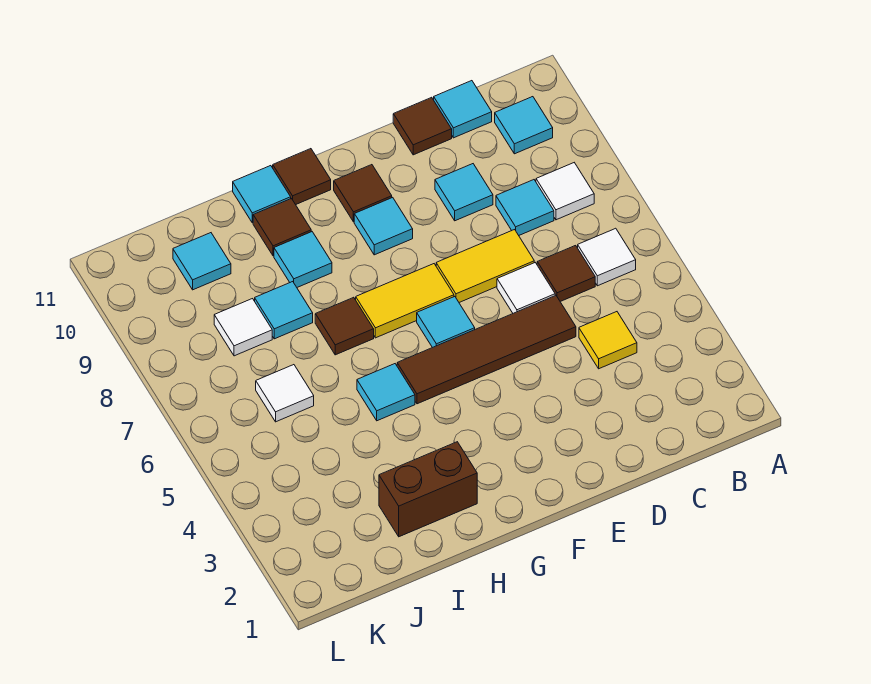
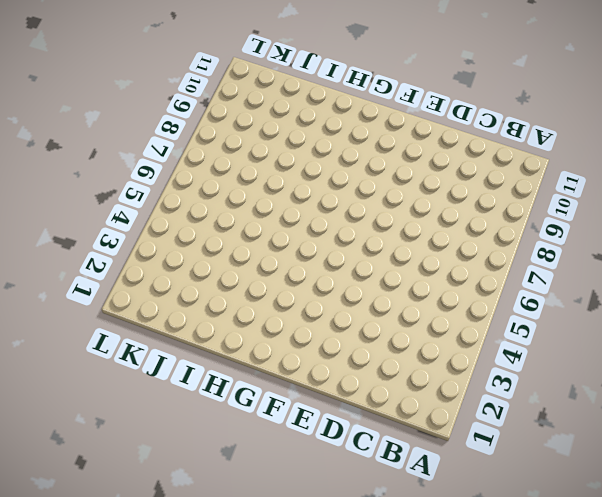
none -> white tile B6 level 1
none -> white tile B8 level 1
none -> cyan tile B10 level 1

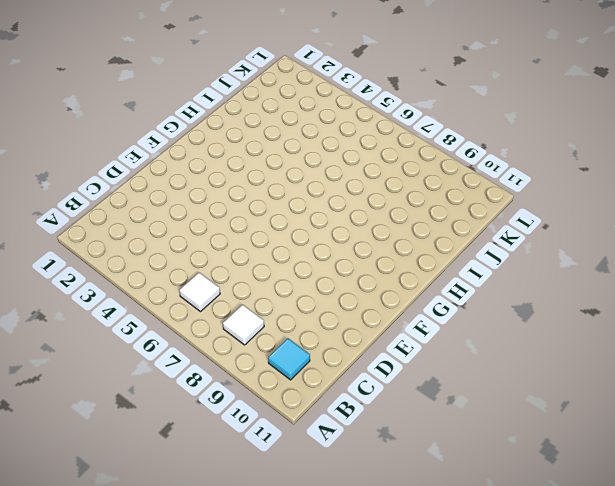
none -> yellow tile C4 level 1
none -> brown tile C6 level 1
none -> cyan tile C8 level 1

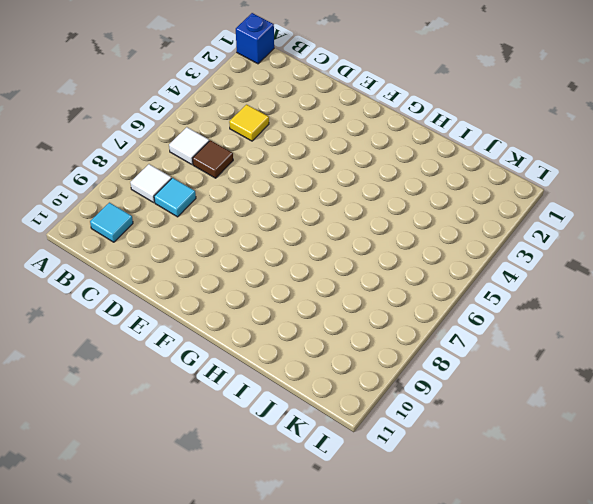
blue brick A1 level 1 -> none
none -> cyan tile C11 level 1
none -> brown tile D5:G5 level 1
none -> white tile D6 level 1

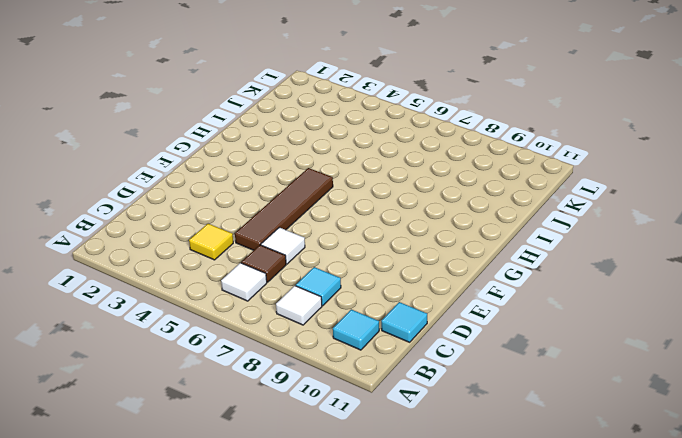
none -> yellow tile D7:E7 level 1
none -> cyan tile D9 level 1
none -> brown tile D11 level 1

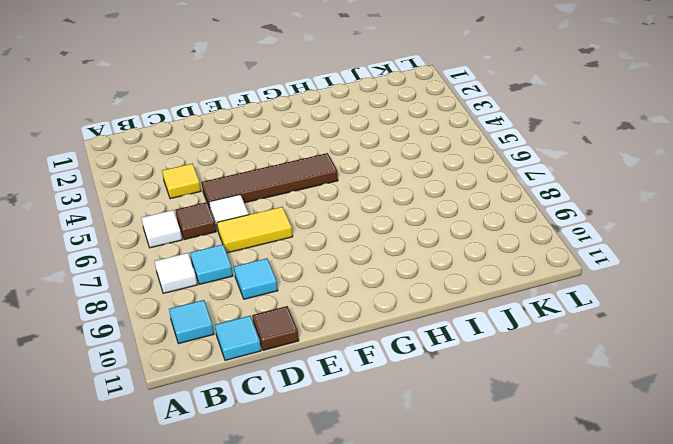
none -> cyan tile F6 level 1
none -> yellow tile F7:G7 level 1
none -> cyan tile F9 level 1

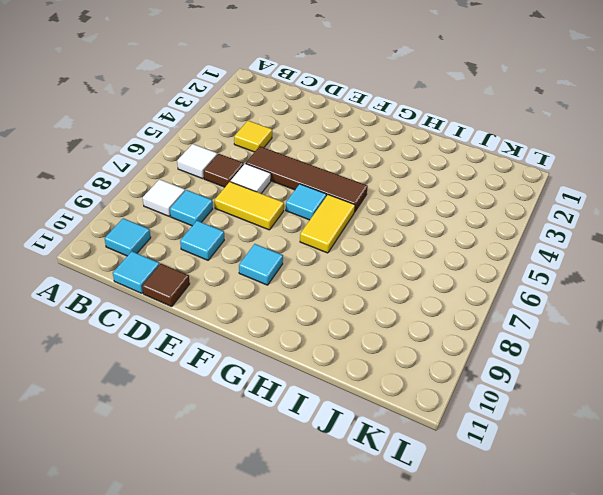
yellow tile G6:G7 level 1 -> yellow tile F7:G7 level 1
none -> brown tile F10 level 1
none -> brown tile G11 level 1
none -> brown brick H2:I2 level 1

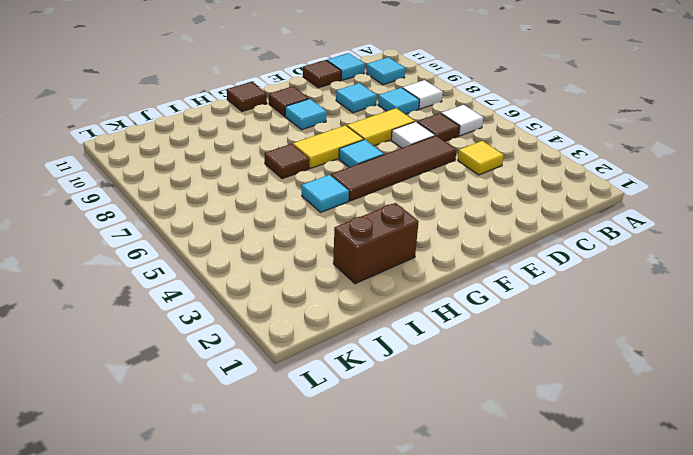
none -> cyan tile H9 level 1
none -> brown tile H10 level 1
none -> cyan tile H11 level 1

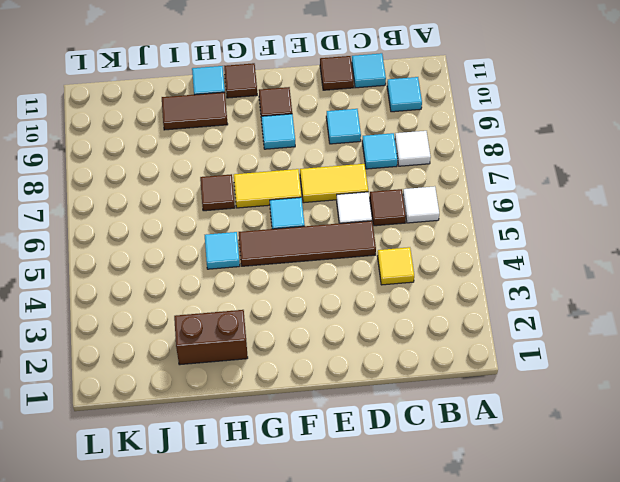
brown tile H10:I10 level 1 -> brown tile H10 level 1
none -> cyan tile H9 level 1
none -> cyan tile I8 level 1
none -> white tile J6 level 1

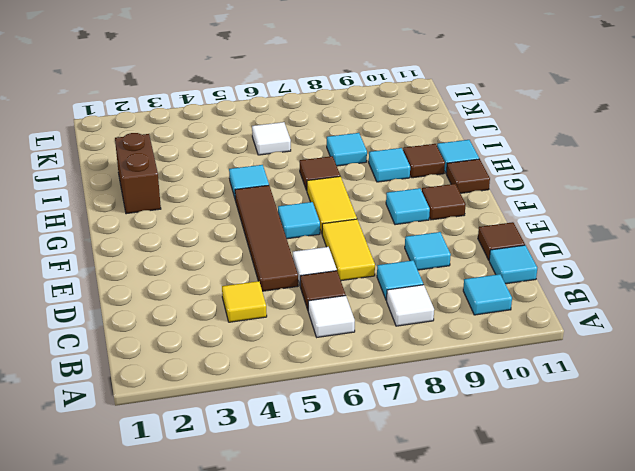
none -> white tile J8 level 1
none -> cyan tile J10 level 1

